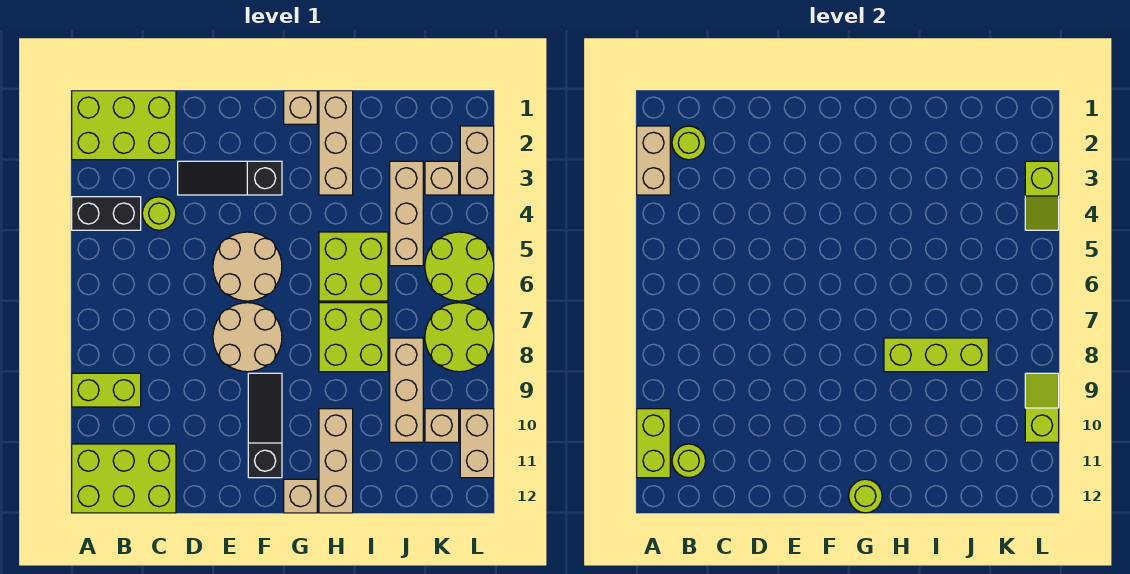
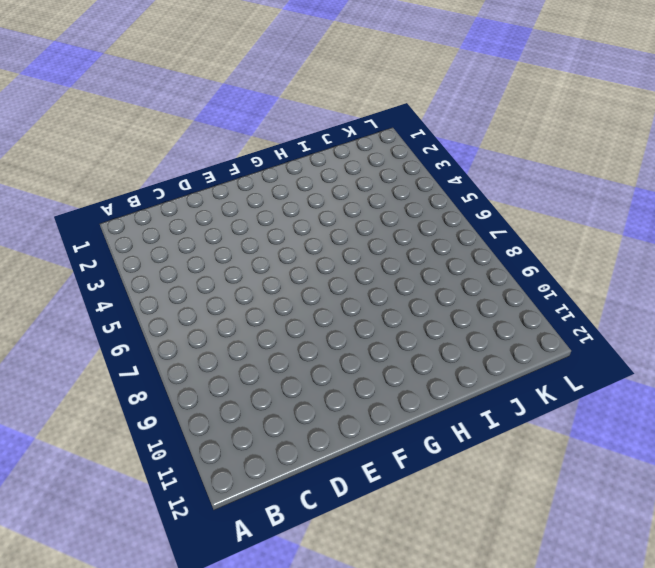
none -> lime brick A1:C2 level 1
none -> black brick A4:B4 level 1
none -> lime brick A9:B9 level 1
none -> lime brick A11:C12 level 1

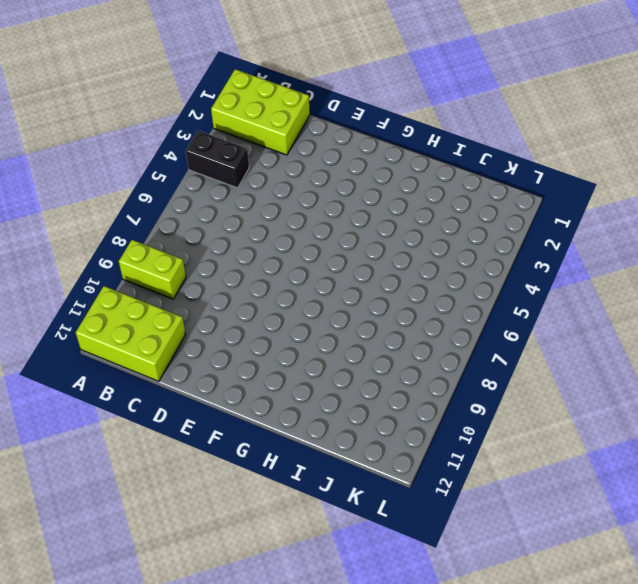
none -> lime round brick C4 level 1
none -> black slope D3:F3 level 1 top F
none -> tan round brick E5:F6 level 1
none -> tan round brick E7:F8 level 1

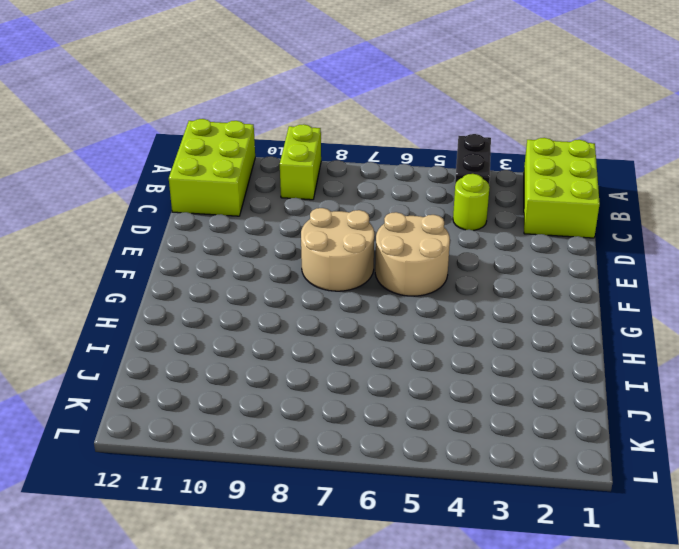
none -> black slope D3:F3 level 1 top F
none -> black slope F9:F11 level 1 top 11
none -> tan brick G1 level 1
none -> tan brick G12 level 1

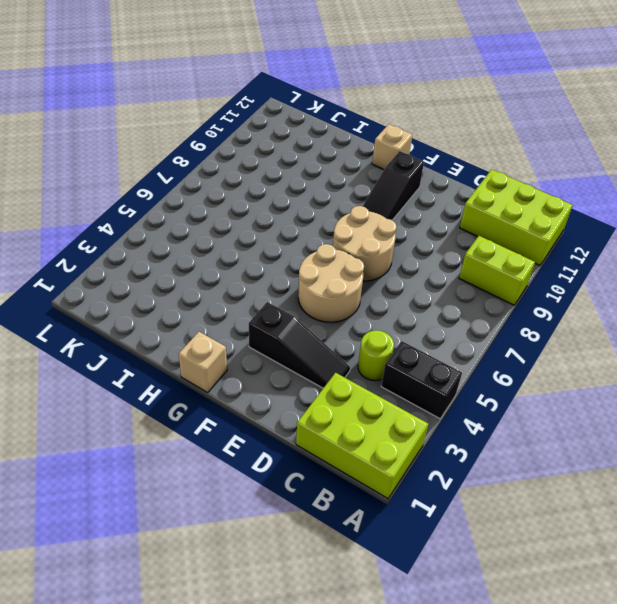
none -> tan brick H1:H3 level 1
none -> lime brick H5:I6 level 1
none -> lime brick H7:I8 level 1
none -> tan brick H10:H12 level 1

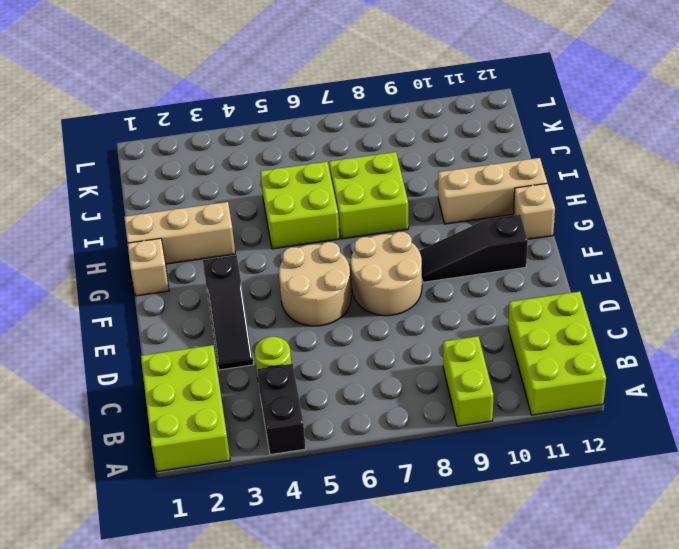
none -> tan brick J3:J5 level 1
none -> tan brick J8:J10 level 1
none -> tan brick K3 level 1
none -> lime round brick K5:L6 level 1

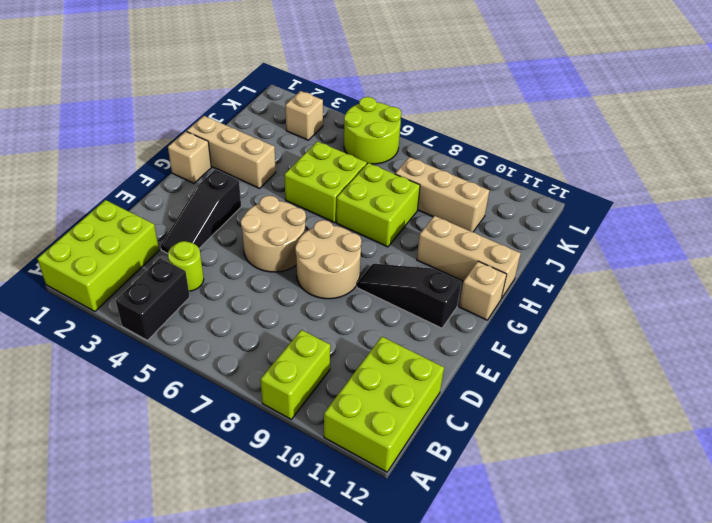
none -> tan brick J3:J5 level 1
none -> lime round brick K7:L8 level 1
none -> tan brick K10 level 1
none -> tan brick L2:L3 level 1

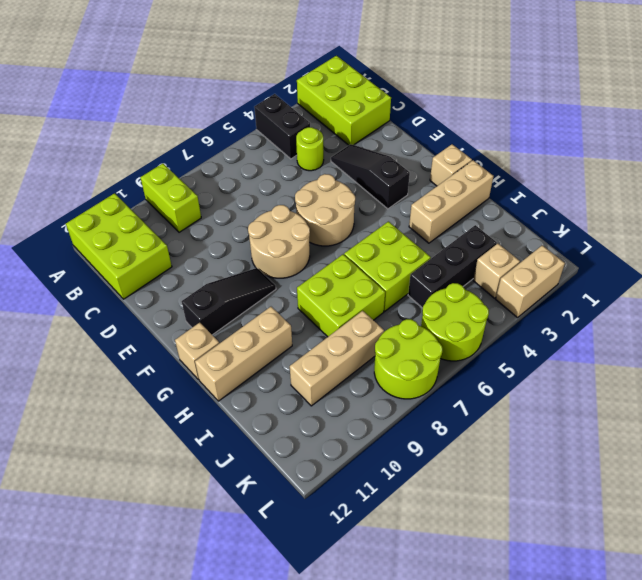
black brick J3:J5 level 1 -> tan brick J3:J5 level 1
none -> tan brick K10 level 1
none -> tan brick L10:L11 level 1
none -> tan brick A2:A3 level 2
none -> lime brick A10:A11 level 2

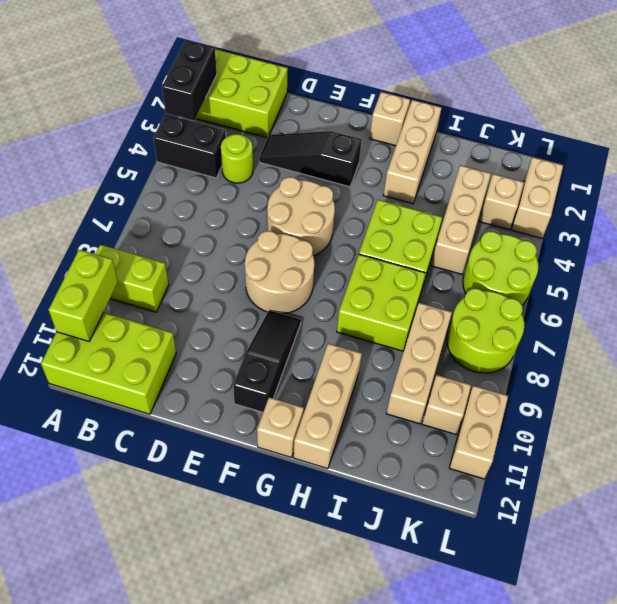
black brick A2:A3 level 2 -> tan brick A2:A3 level 2
none -> lime round brick B2 level 2
none -> lime round brick B11 level 2
none -> lime round brick G12 level 2
none -> lime brick H8:J8 level 2

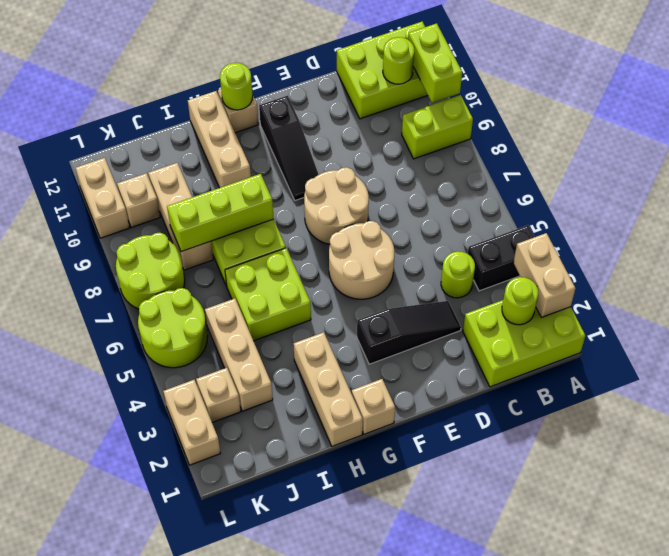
none -> lime slope L3:L4 level 2 top 3
none -> lime slope L9:L10 level 2 top 10

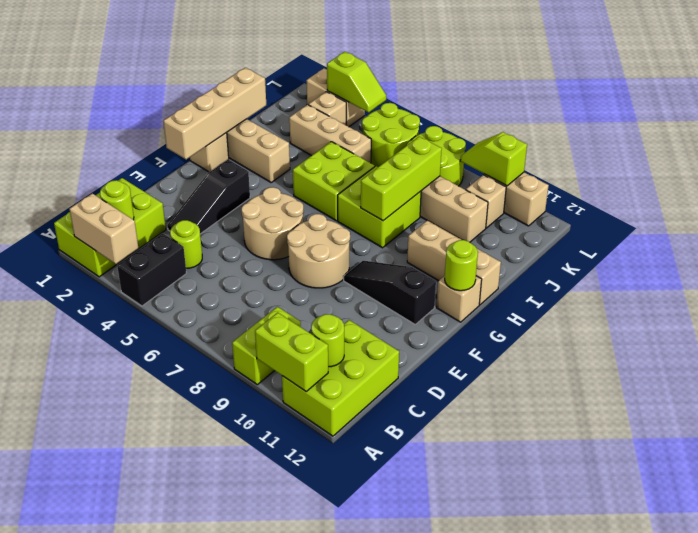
tan brick F1:I1 level 2 -> none

